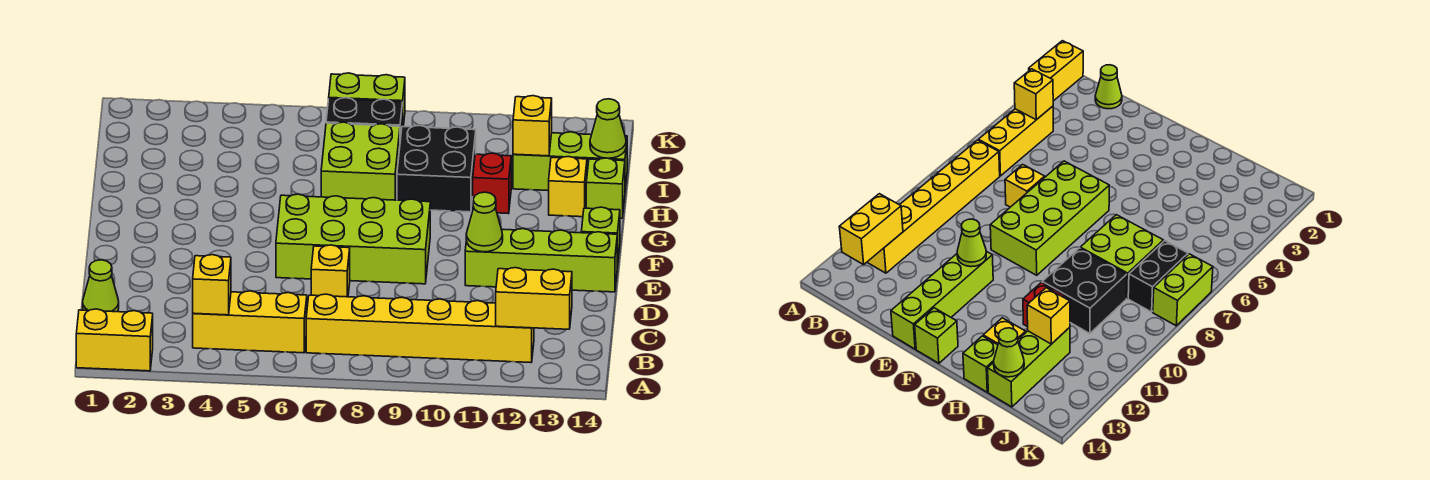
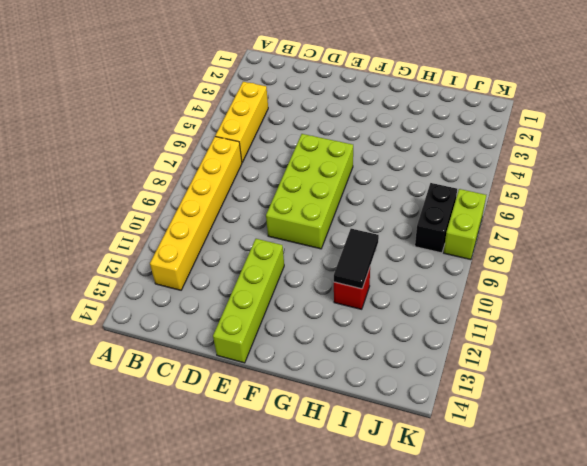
black tile H10:H11 level 2 -> none
none -> yellow brick A1:A2 level 1
none -> lime cone C1 level 1
none -> yellow brick D7 level 1

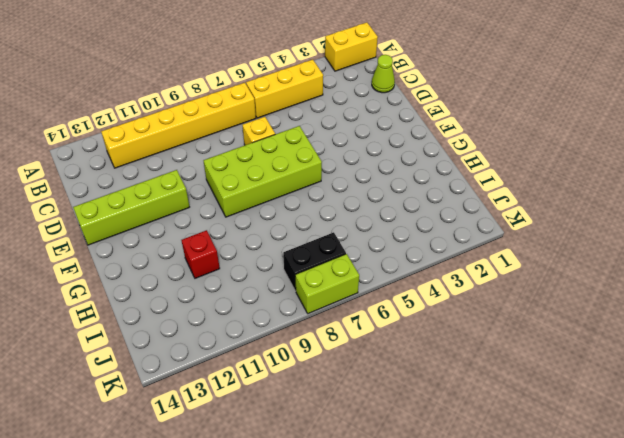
none -> lime brick F14 level 1
none -> lime brick H7:I8 level 1
none -> black brick H9:I10 level 1

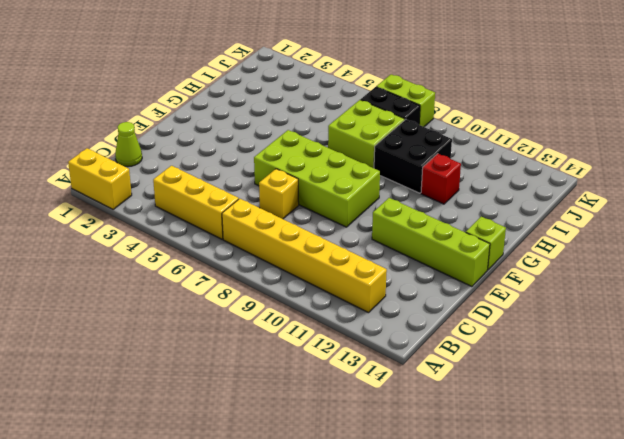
none -> yellow brick H13 level 1
none -> lime brick H14 level 1
none -> lime brick I12:I14 level 1

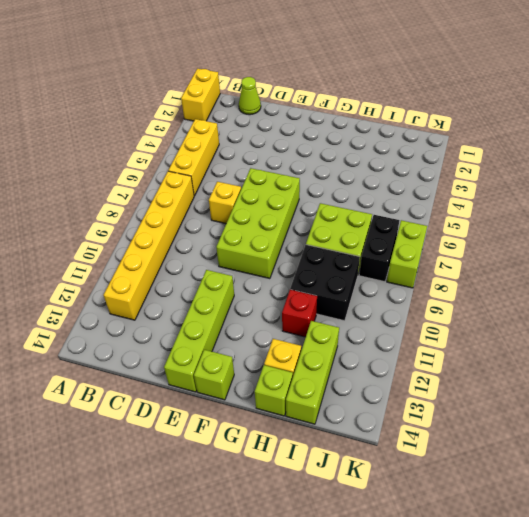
none -> yellow brick B4 level 2
none -> yellow brick B12:B13 level 2
none -> lime cone E11 level 2

